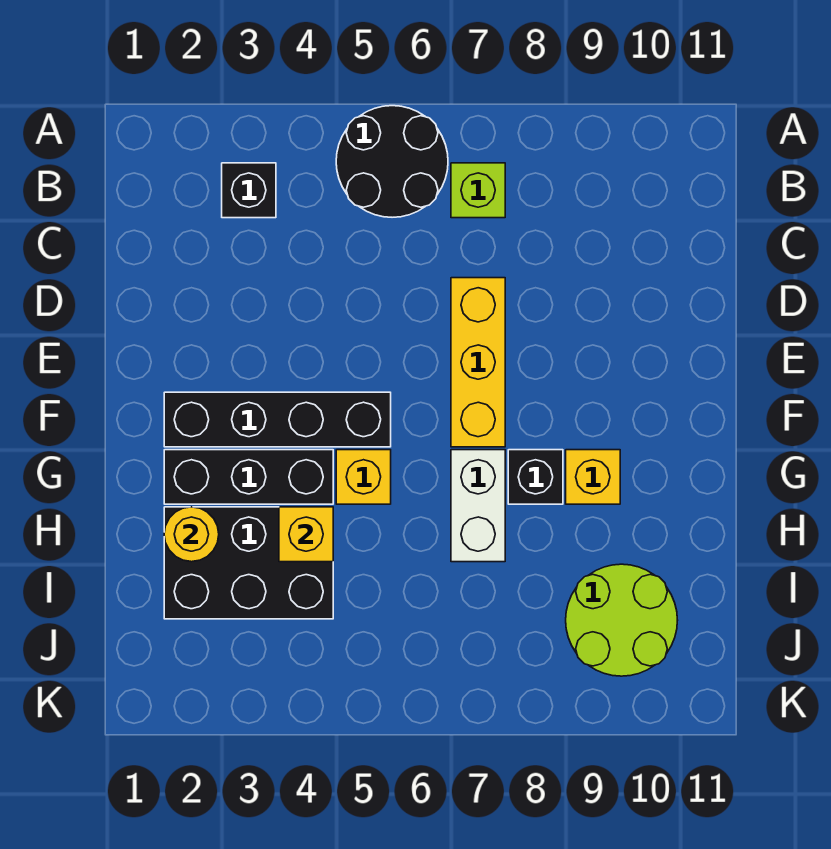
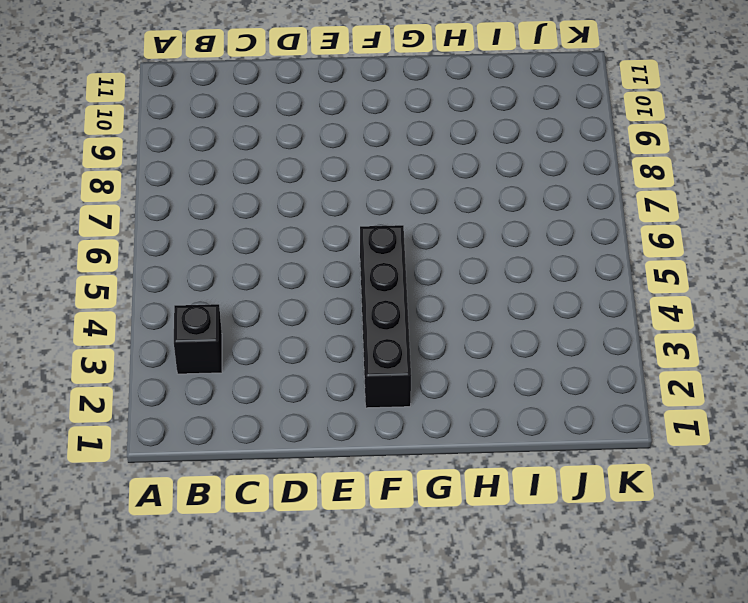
none -> black round brick A5:B6 level 1
none -> lime brick B7 level 1
none -> yellow brick D7:F7 level 1

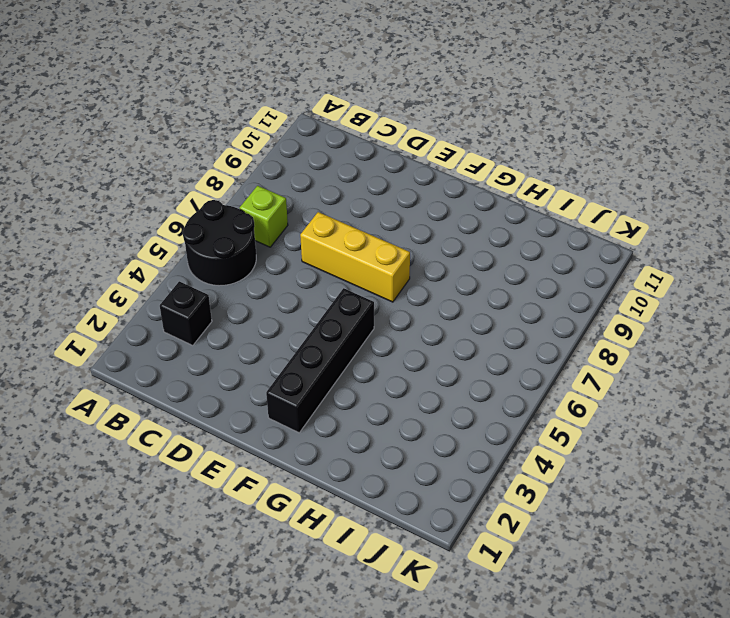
none -> black brick G2:G4 level 1
none -> yellow brick G5 level 1
none -> white brick G7:H7 level 1

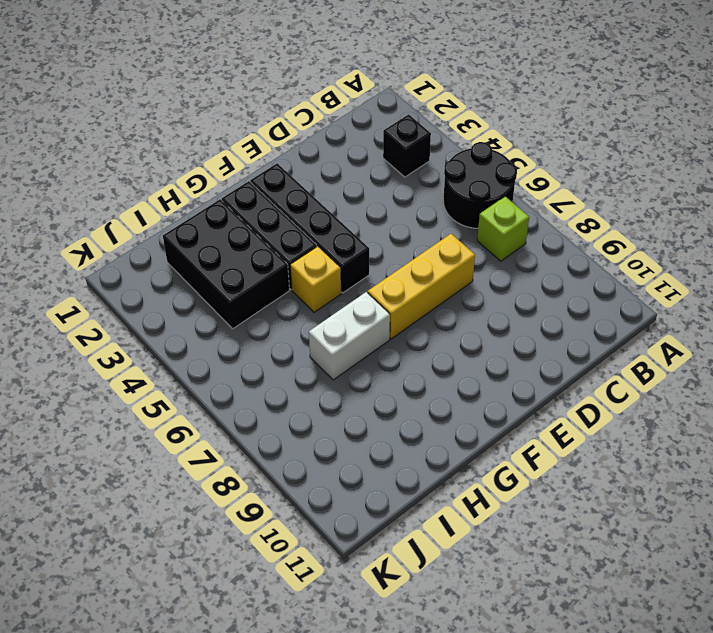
none -> black brick G8 level 1
none -> yellow brick G9 level 1
none -> lime round brick I9:J10 level 1

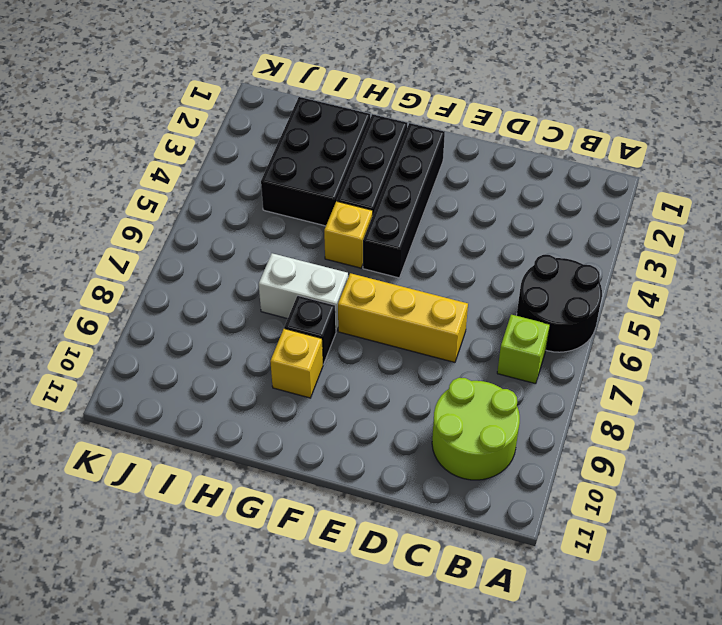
lime round brick B9:C10 level 1 -> lime round brick I9:J10 level 1
none -> black brick B3 level 1
none -> yellow round brick H2 level 2
none -> yellow brick H4 level 2

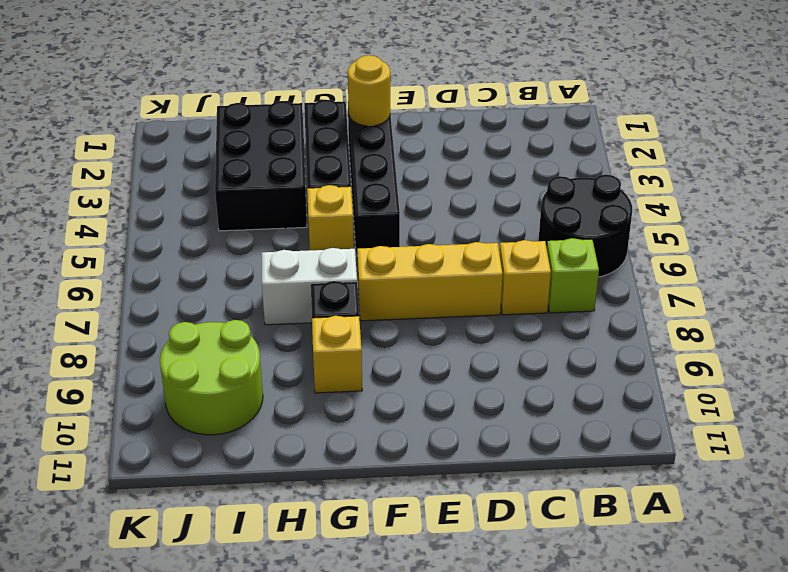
yellow brick C7 level 1 -> yellow brick H4 level 2
yellow round brick F2 level 2 -> yellow round brick H2 level 2
none -> black brick B3 level 1

